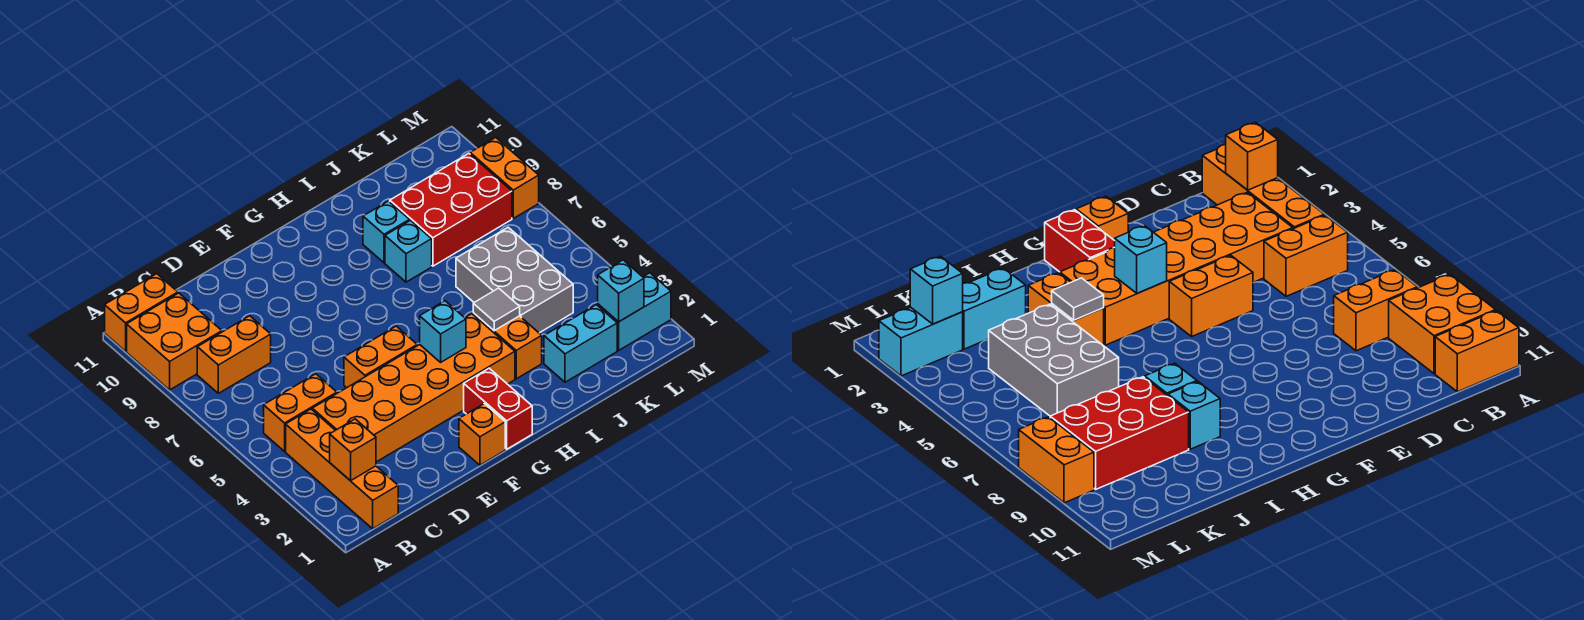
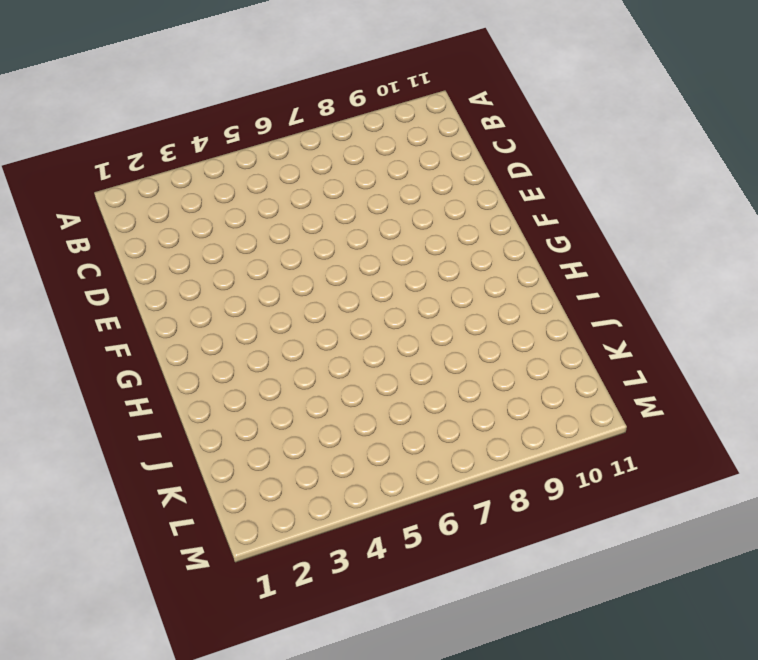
none -> orange brick A9:B10 level 1
none -> orange brick A11:B11 level 1
none -> orange brick B1:B4 level 1

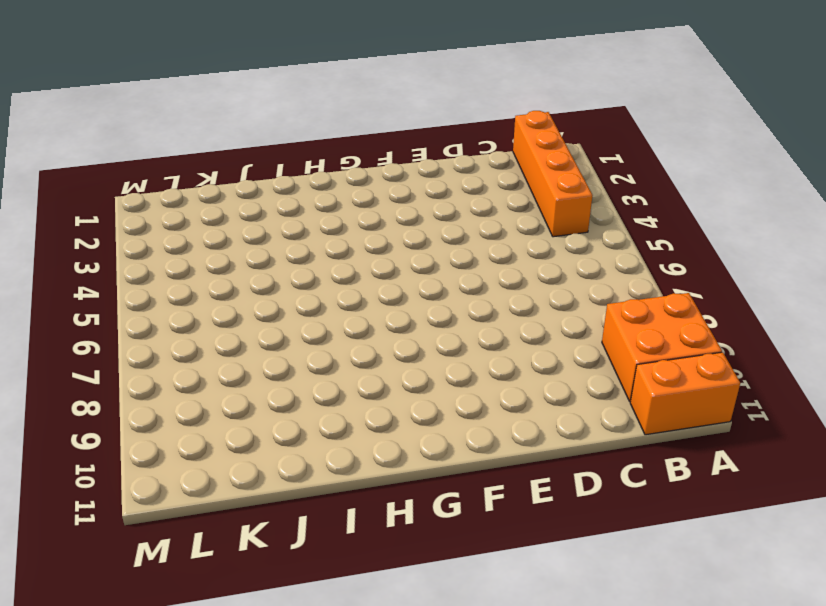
none -> orange brick B5:C5 level 1
none -> orange brick B8:C8 level 1
none -> orange brick C3:H4 level 1

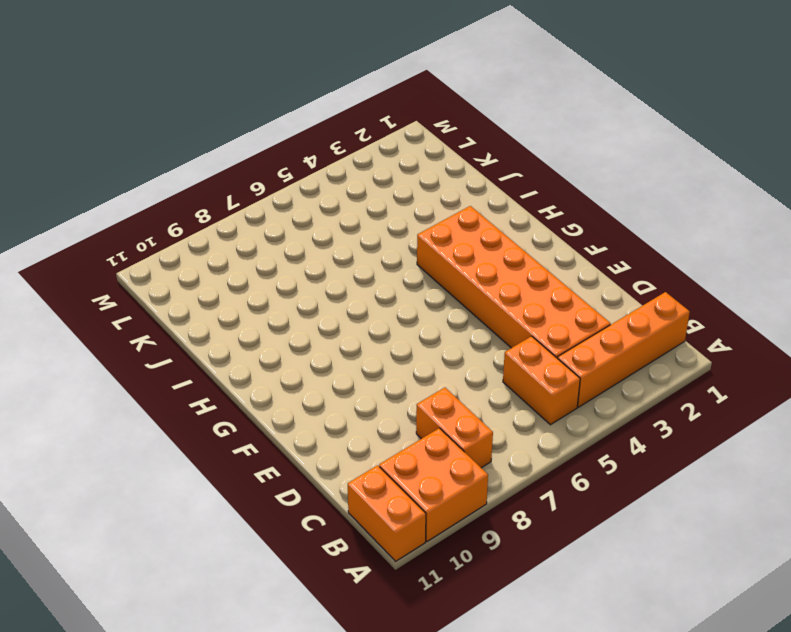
none -> orange brick E5:F5 level 1
none -> orange brick F1 level 1
none -> red brick G1:G2 level 1

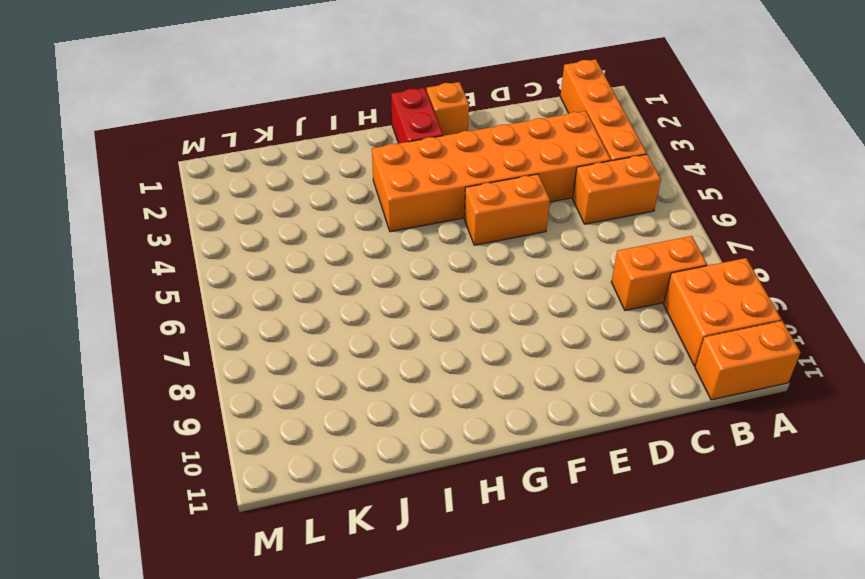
none -> orange brick I3:I4 level 1
none -> cyan brick I8 level 1
none -> cyan brick I9 level 1

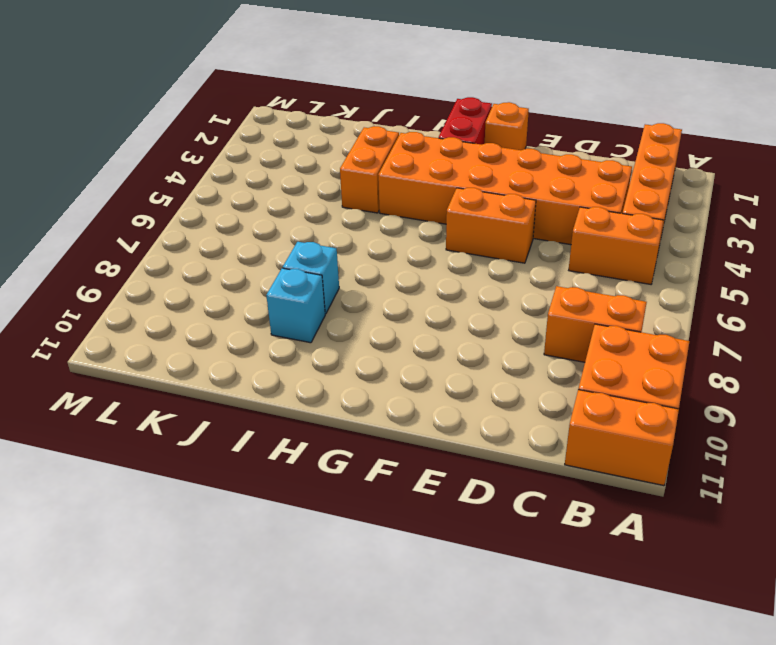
none -> cyan brick J2:K2 level 1
none -> grey brick J4:K6 level 1
none -> red brick J8:L9 level 1

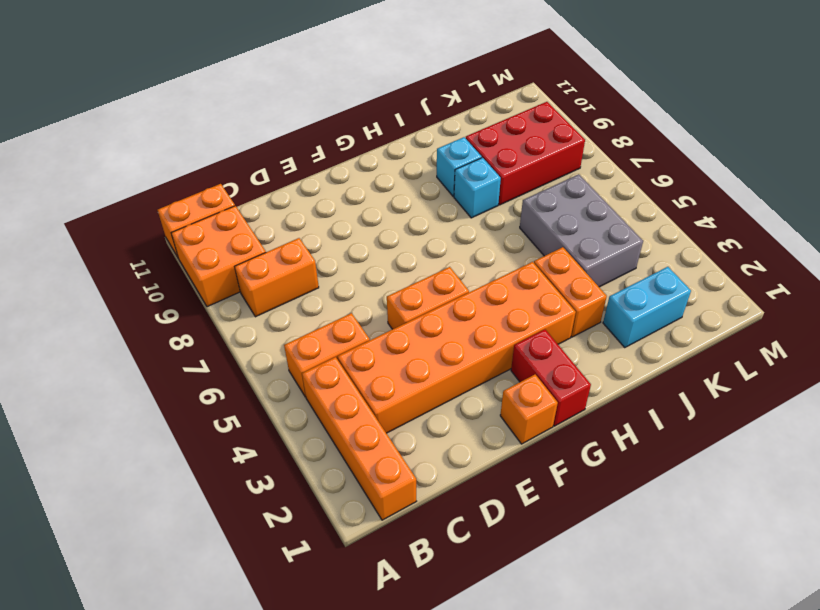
none -> cyan brick L2:M2 level 1
none -> orange brick M8:M9 level 1
none -> orange brick B2 level 2

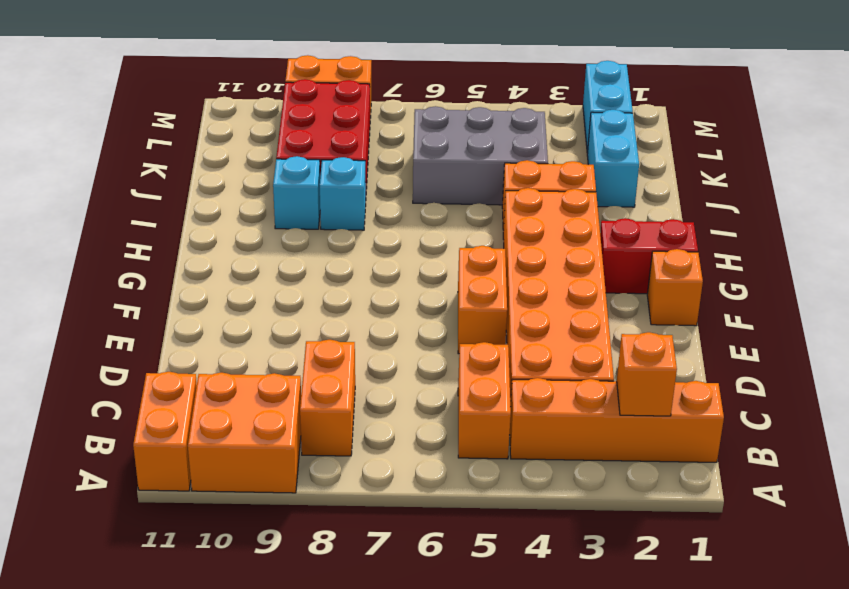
none -> cyan brick G4 level 2
none -> grey tile I4 level 2
none -> cyan brick L2 level 2

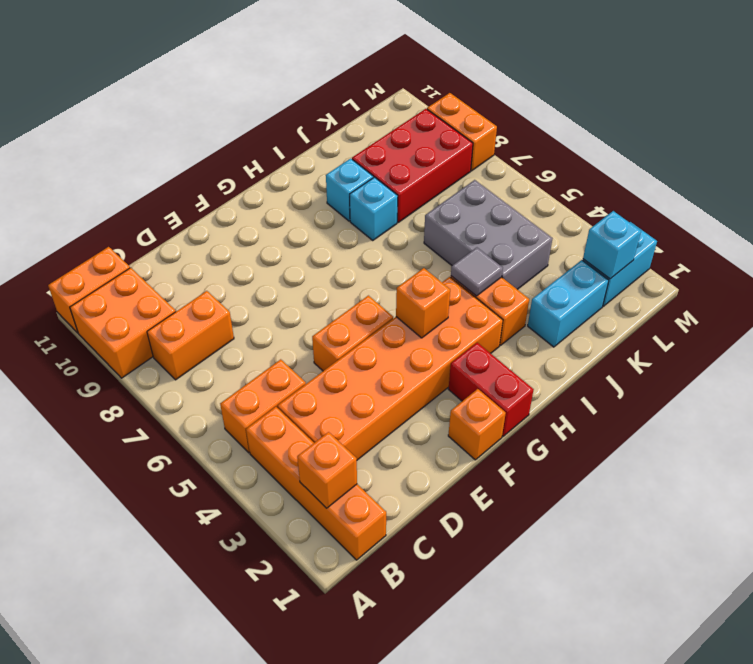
orange brick G4 level 2 -> cyan brick G4 level 2

